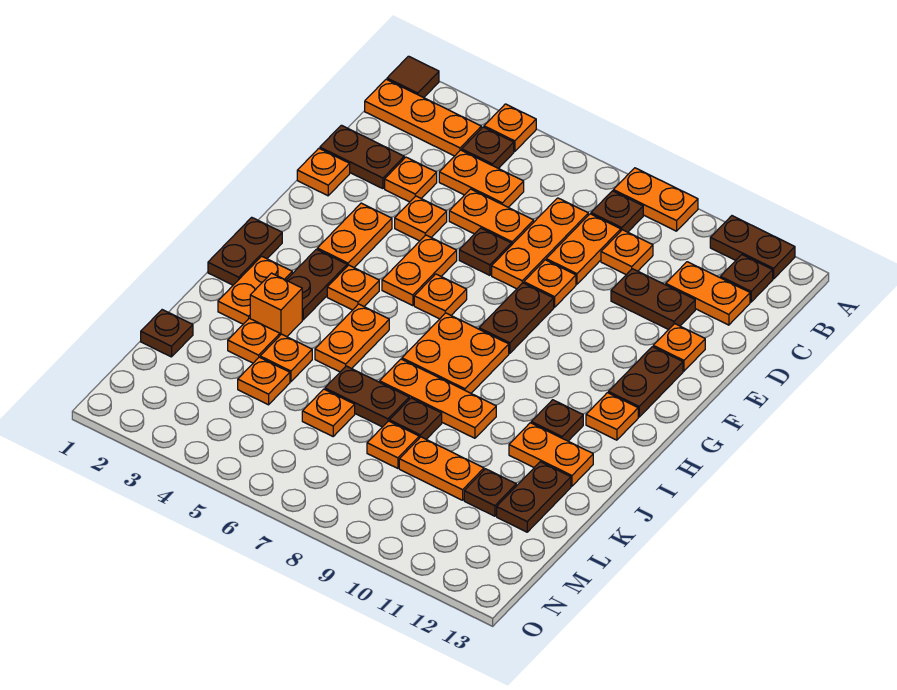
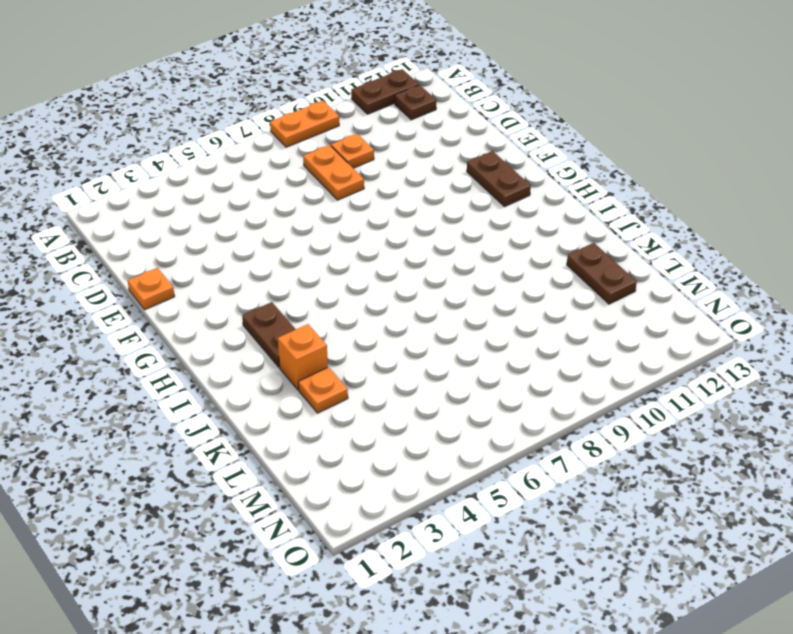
none -> brown tile A1 level 1
none -> orange plate A4 level 1
none -> orange plate B1:B3 level 1
none -> brown plate B4 level 1

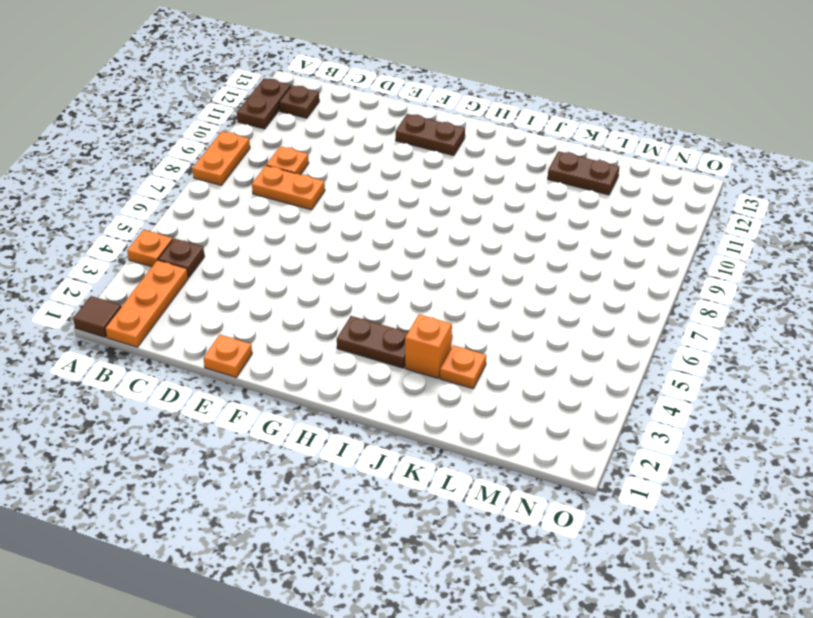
none -> brown plate B8 level 1
none -> orange plate C4:C5 level 1
none -> orange plate C7:E7 level 1
none -> orange plate C11:C12 level 1

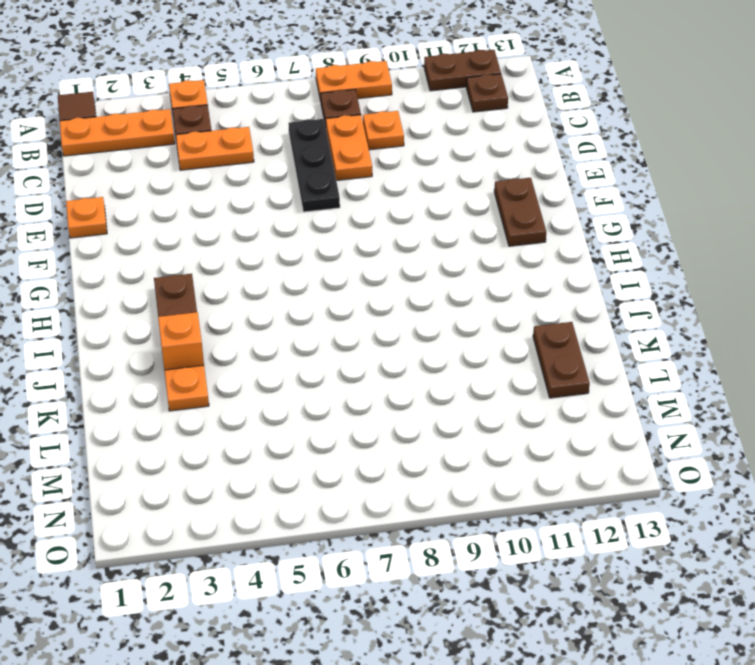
black plate C7:E7 level 1 -> orange plate C7:E7 level 1
none -> orange plate C11:C12 level 1
none -> brown plate D1:D2 level 1
none -> orange plate D3 level 1
none -> orange plate D5:D6 level 1

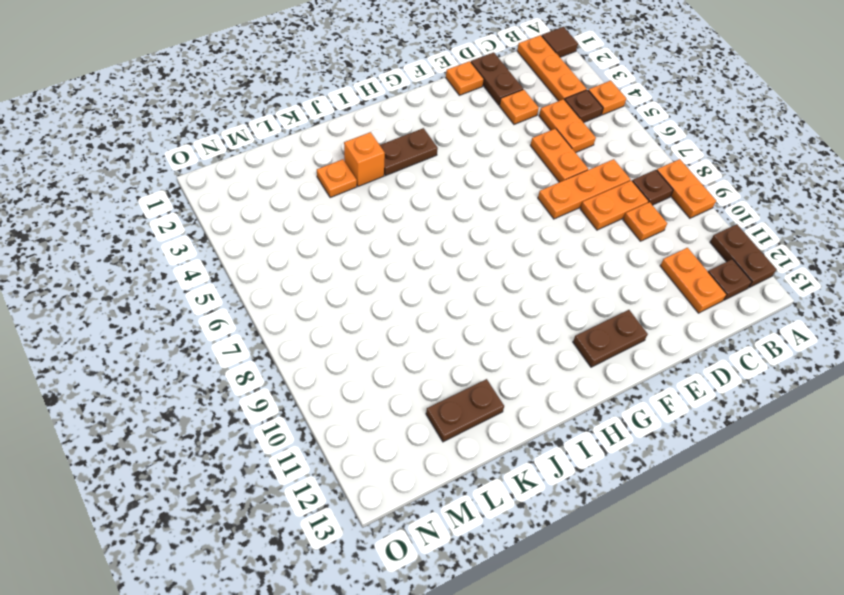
none -> brown plate D10:D11 level 1
none -> orange plate E4 level 1
none -> brown plate E6 level 1
none -> orange plate E8 level 1

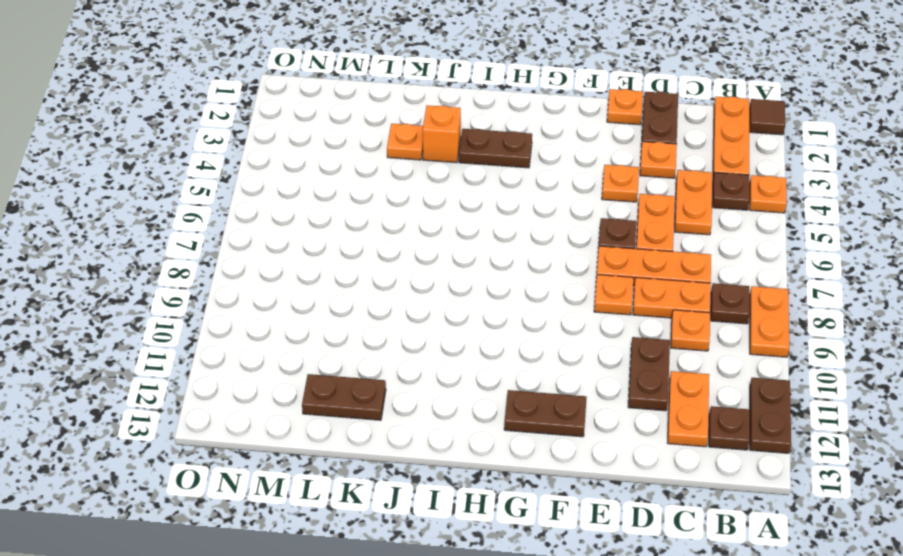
none -> orange plate E12 level 1
none -> orange plate F3:G3 level 1
none -> orange plate F5:G5 level 1
none -> brown plate F8:G8 level 1

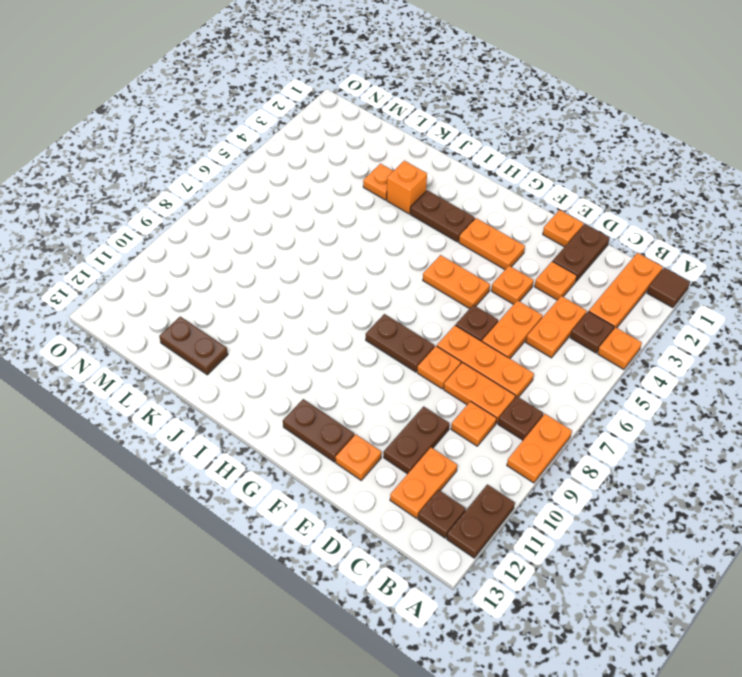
none -> orange plate G6 level 1
none -> brown plate H1:I1 level 1
none -> orange plate H4 level 1
none -> orange plate H7:I8 level 1

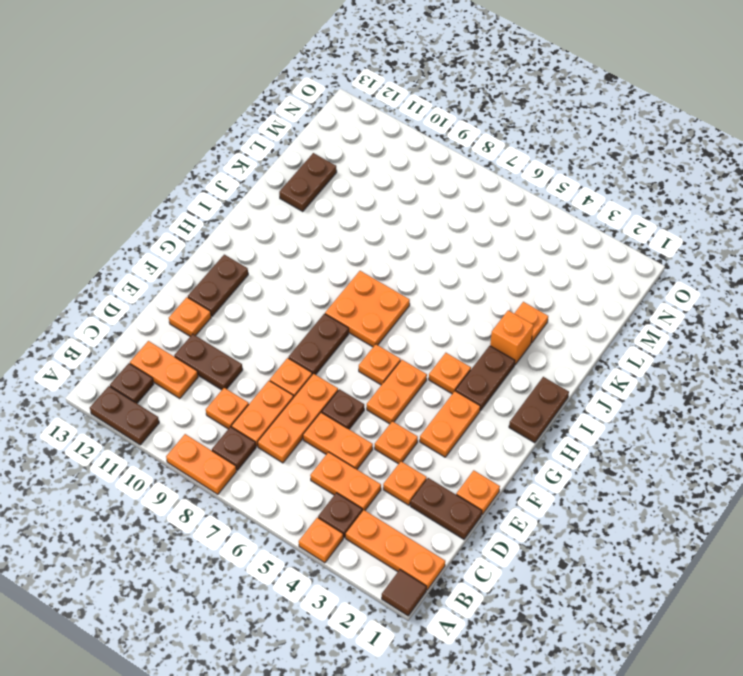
none -> orange plate H12 level 1
none -> orange plate I2:J2 level 1
none -> orange plate I5:J5 level 1
none -> brown plate I11 level 1

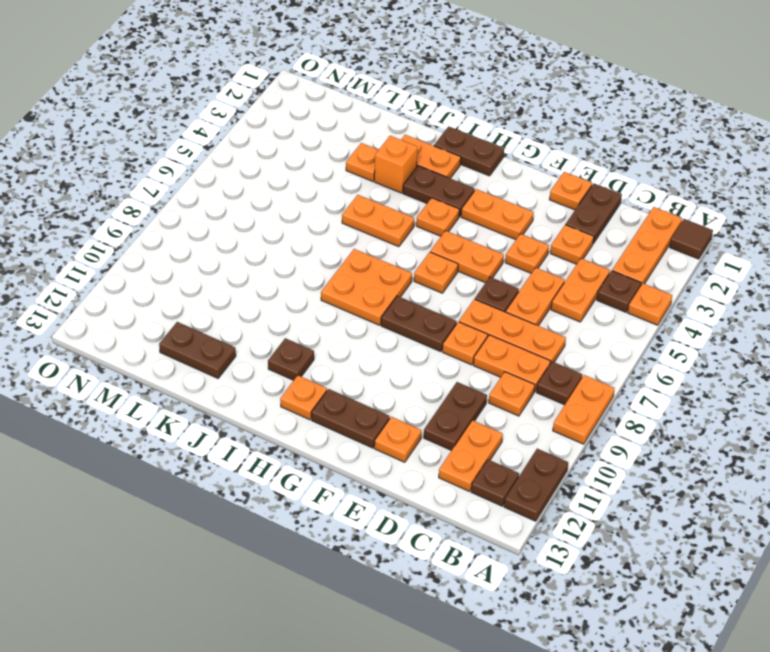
none -> orange plate J7:J9 level 1
none -> orange plate J11:J12 level 1
none -> orange plate K4 level 1
none -> brown plate K6:K7 level 1

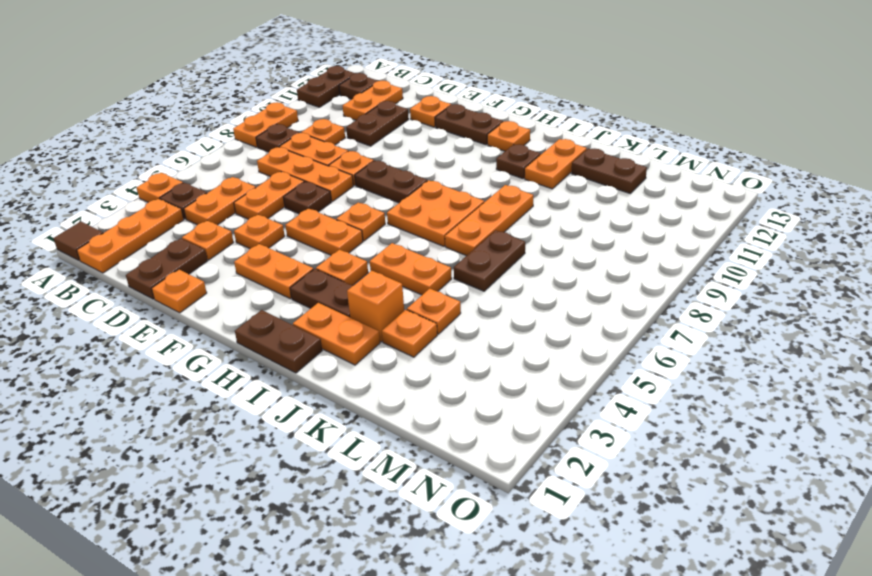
none -> brown plate K8 level 1
none -> brown plate L1 level 1
none -> orange plate L4 level 1
none -> orange plate L6 level 1

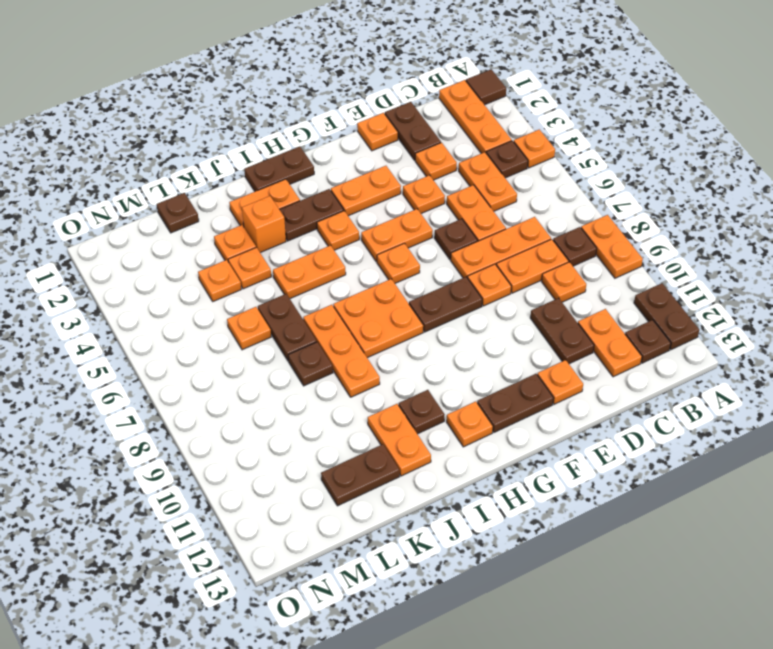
none -> orange plate L8 level 1
none -> orange plate L9:L10 level 1
none -> brown plate L11 level 1

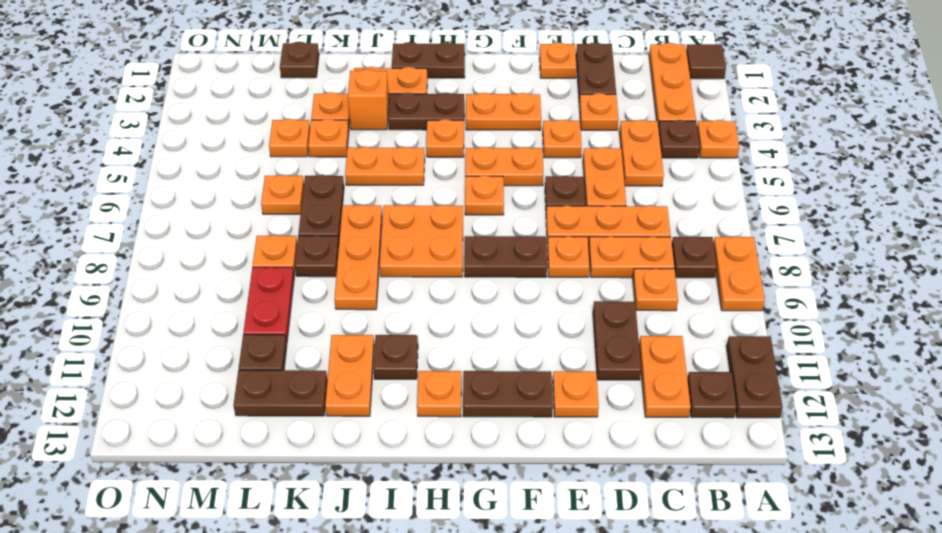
red plate L9:L10 level 1 -> orange plate L9:L10 level 1

